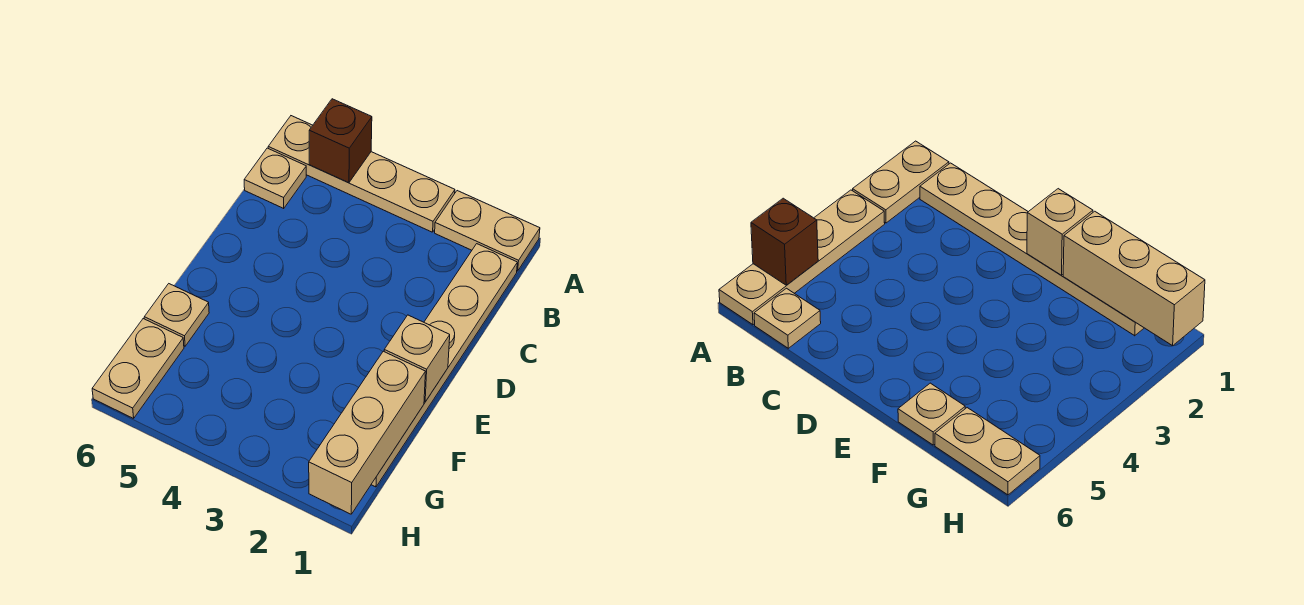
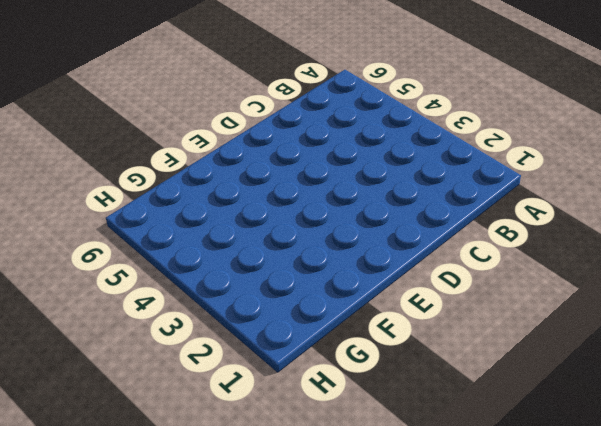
none -> tan plate A1:A2 level 1
none -> tan plate A3:A6 level 1

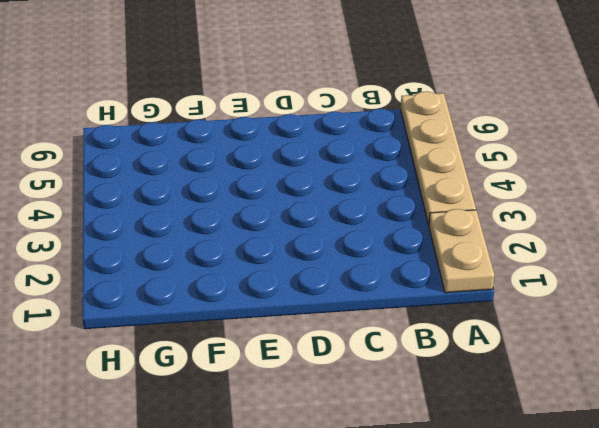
none -> tan plate B1:G1 level 1
none -> tan plate B6 level 1

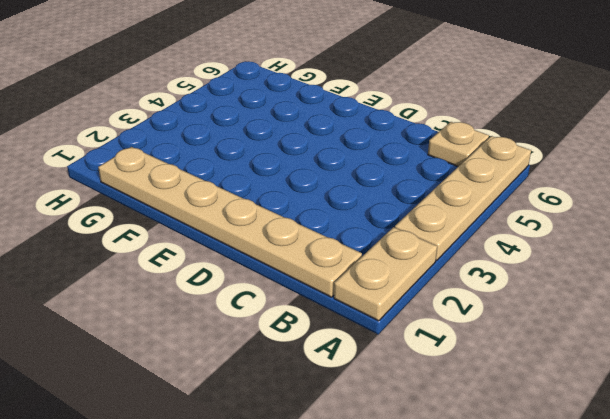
none -> tan plate F6 level 1
none -> tan plate G6:H6 level 1

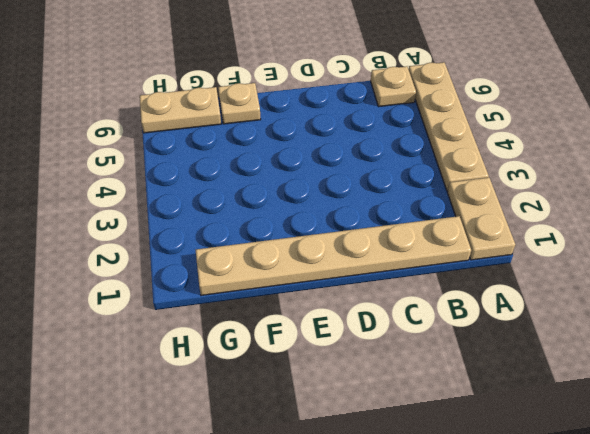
none -> brown brick A5 level 2
none -> tan brick E1 level 2

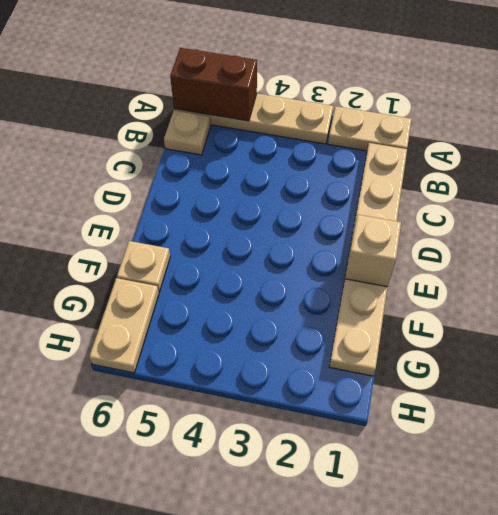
brown brick A5:A6 level 2 -> brown brick A5 level 2
none -> tan brick F1:H1 level 2

